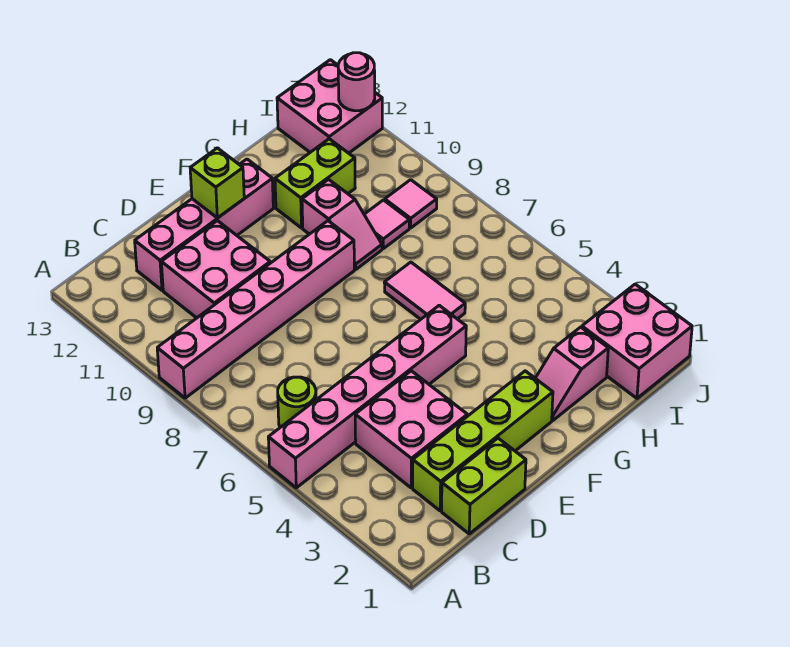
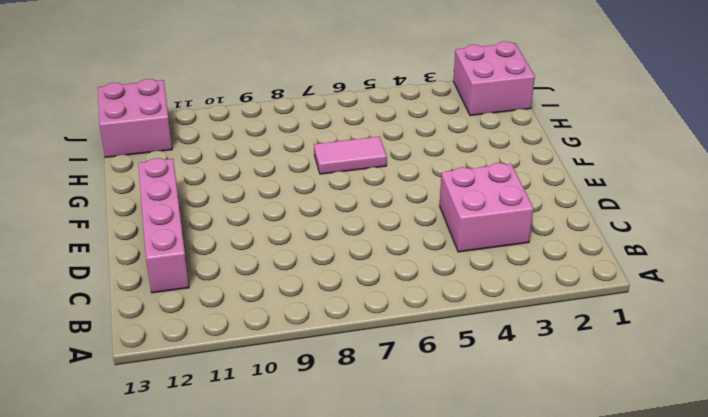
none -> pink brick A5:F5 level 1
none -> pink brick A9:F9 level 1
none -> lime round brick B6 level 1

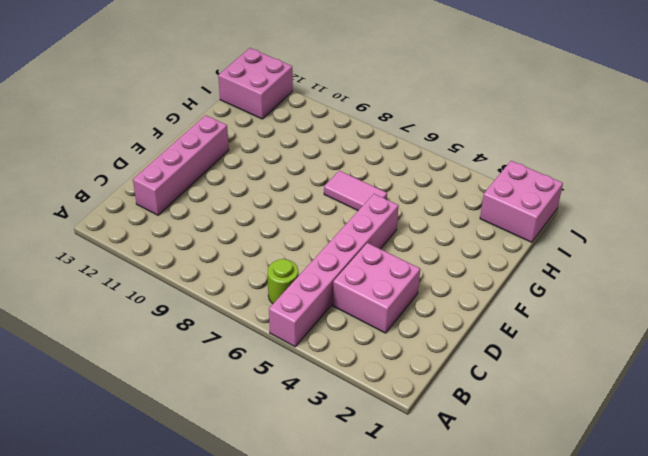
none -> pink brick A9:F9 level 1
none -> lime brick C1:D1 level 1
none -> lime brick C2:F2 level 1

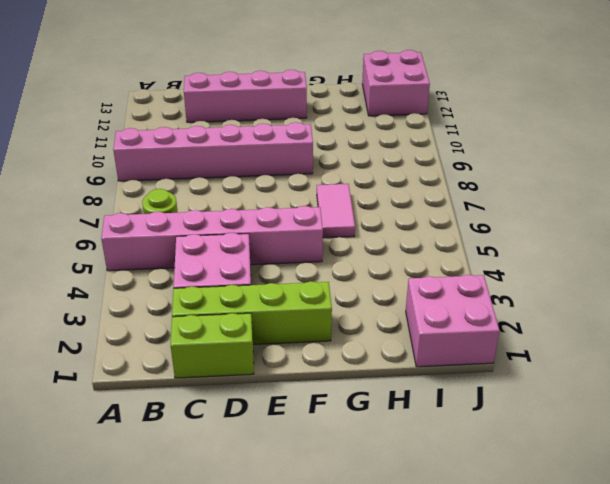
none -> pink brick C10:D11 level 1
none -> pink slope G2:H2 level 1 top H
none -> pink slope G9:G10 level 1 top 10

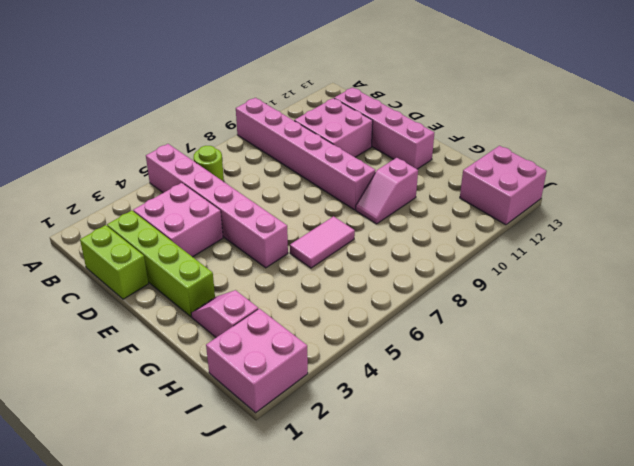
none -> lime brick G11:H11 level 1
none -> pink tile H9 level 1
none -> pink tile I9 level 1

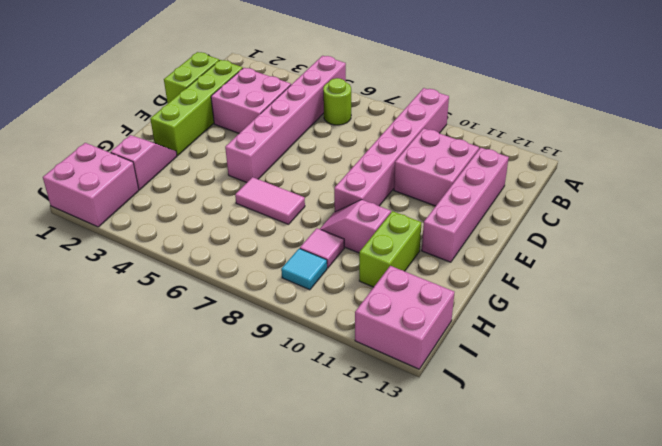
cyan tile I9 level 1 -> pink tile I9 level 1
none -> lime brick E12 level 2
none -> pink round brick J12 level 2

